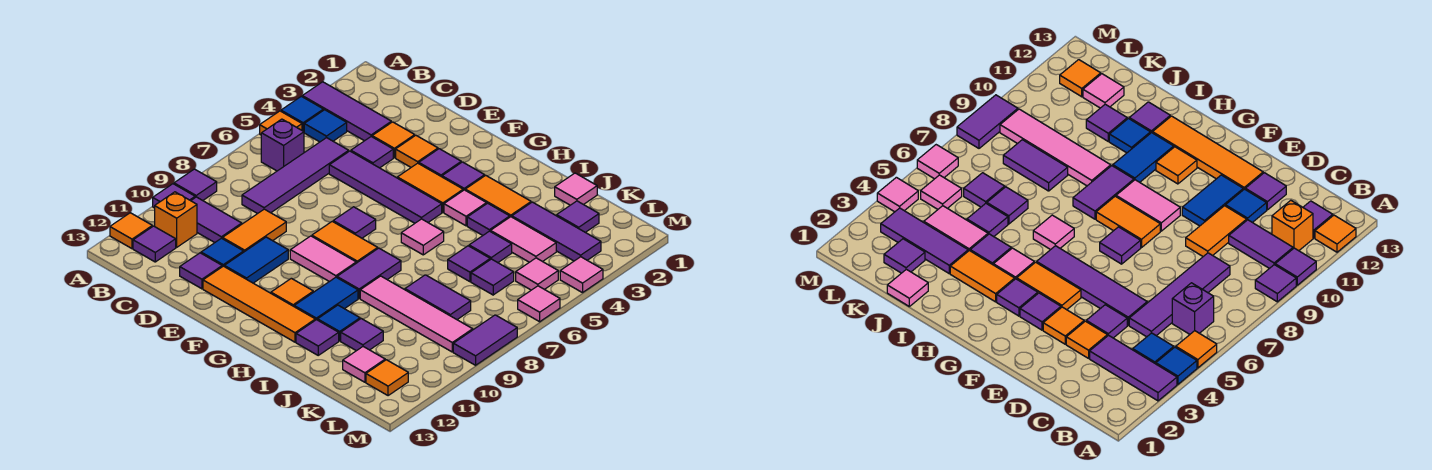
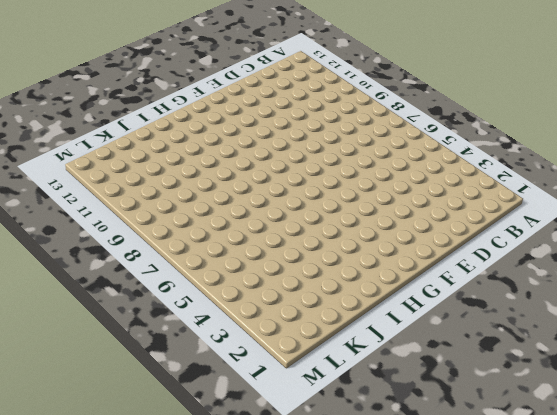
none -> purple tile A3:C3 level 1
none -> blue tile A4 level 1
none -> orange tile A5 level 1
none -> purple tile A9 level 1

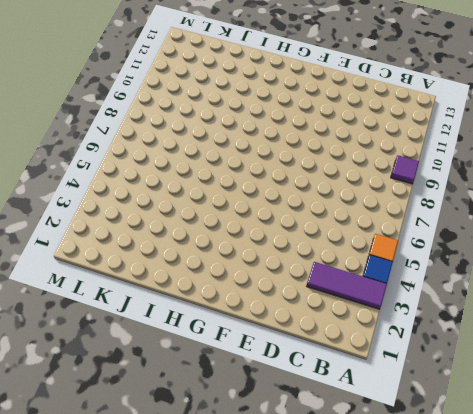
none -> purple tile A10 level 1
none -> orange tile A12 level 1
none -> blue tile B4 level 1
none -> purple brick B6 level 1

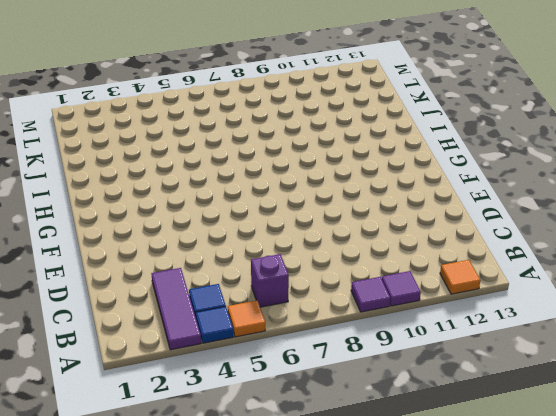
none -> purple tile B10:C10 level 1
none -> orange brick B11 level 1
none -> purple tile B12 level 1
none -> purple tile C5:C8 level 1

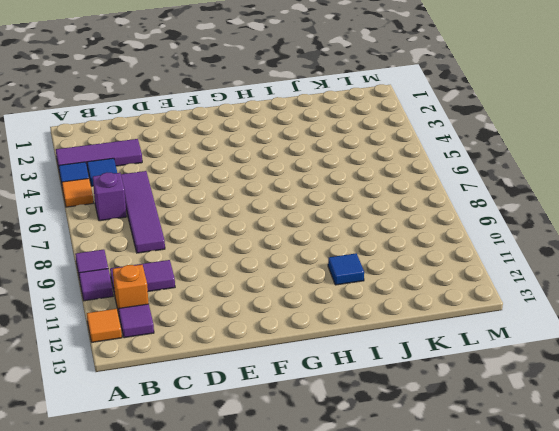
none -> orange tile D3 level 1
none -> purple tile D4 level 1
none -> purple tile D5:G5 level 1
none -> orange tile D9:D10 level 1

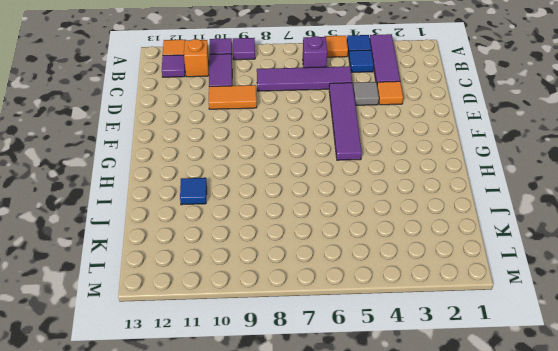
grey tile D4 level 1 -> purple tile D4 level 1
none -> blue tile D11 level 1
none -> purple tile D12 level 1
none -> orange tile E3 level 1
none -> blue tile E10:E11 level 1

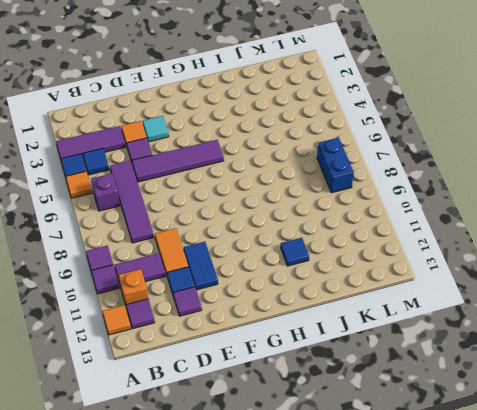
cyan tile E3 level 1 -> orange tile E3 level 1
blue brick L7:L8 level 1 -> none
none -> orange tile E12:H12 level 1
none -> purple tile F3 level 1
none -> orange tile F4:G4 level 1
none -> purple tile F7 level 1

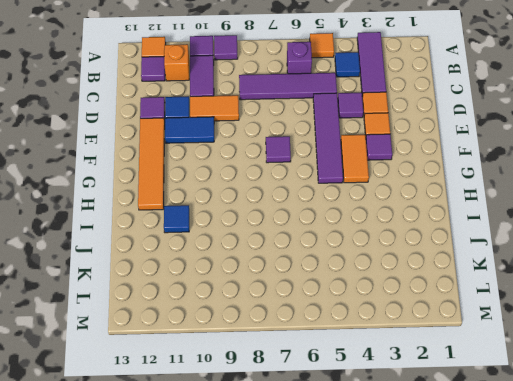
none -> blue tile A4 level 1
none -> orange tile F8:G8 level 1
none -> pink tile F9:G9 level 1
none -> purple tile G3 level 1

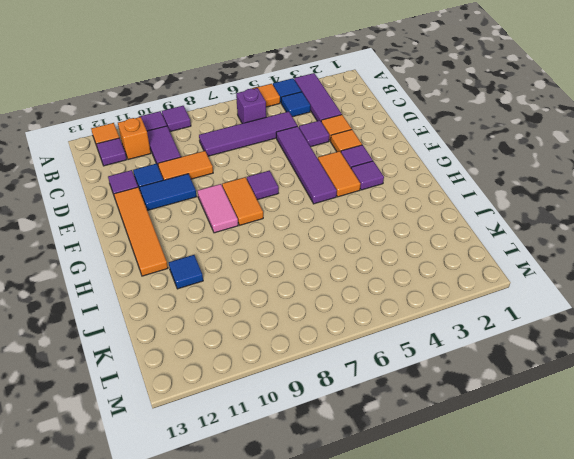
none -> orange tile G11 level 1
none -> orange tile H3:I3 level 1
none -> pink tile H4 level 1
none -> pink tile H6 level 1

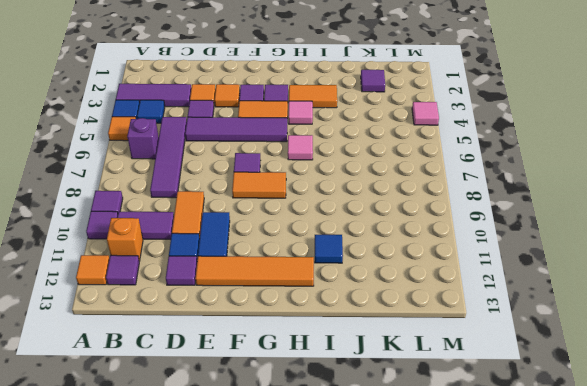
none -> pink tile F9:G9 level 1
none -> orange tile G11 level 1
none -> purple tile H8:H9 level 1
none -> blue tile H10:H11 level 1

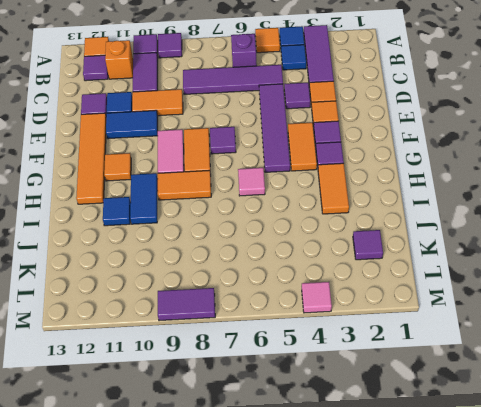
orange tile H8:H9 level 1 -> purple tile H8:H9 level 1
blue tile H10:I10 level 1 -> blue tile H10:H11 level 1
none -> pink tile H4 level 1
none -> purple tile I4 level 1
none -> pink tile I9:L9 level 1
none -> purple tile I12 level 1

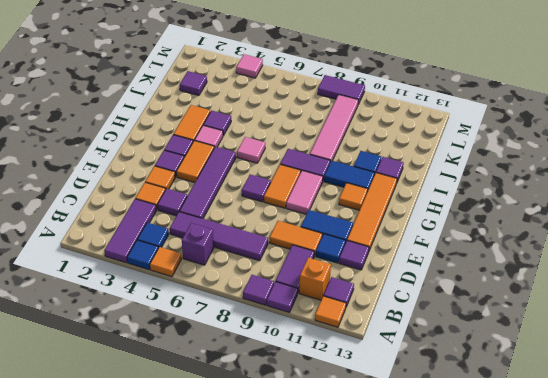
none -> pink tile J1 level 1
none -> purple tile J3:L3 level 1
none -> pink tile J4:K4 level 1
none -> purple tile J5 level 1

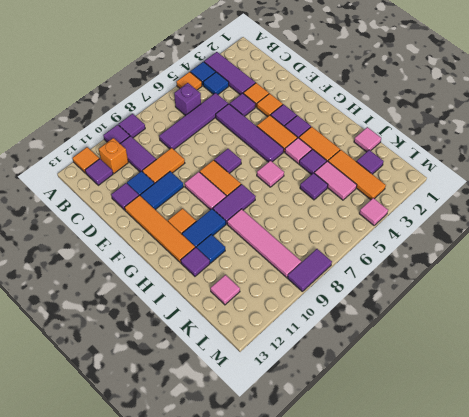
orange tile J3:L3 level 1 -> purple tile J3:L3 level 1
none -> purple tile J6 level 1
none -> purple tile J8:K8 level 1
none -> purple tile J11 level 1
none -> purple tile K6 level 1

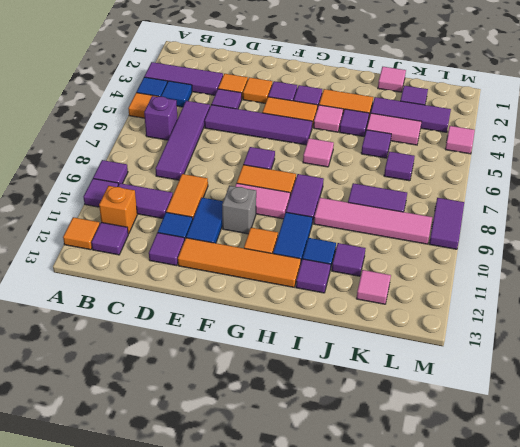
grey brick F10 level 1 -> none
none -> purple tile J6 level 1
none -> pink tile L5 level 1
none -> orange tile L12 level 1
none -> pink tile M6 level 1

